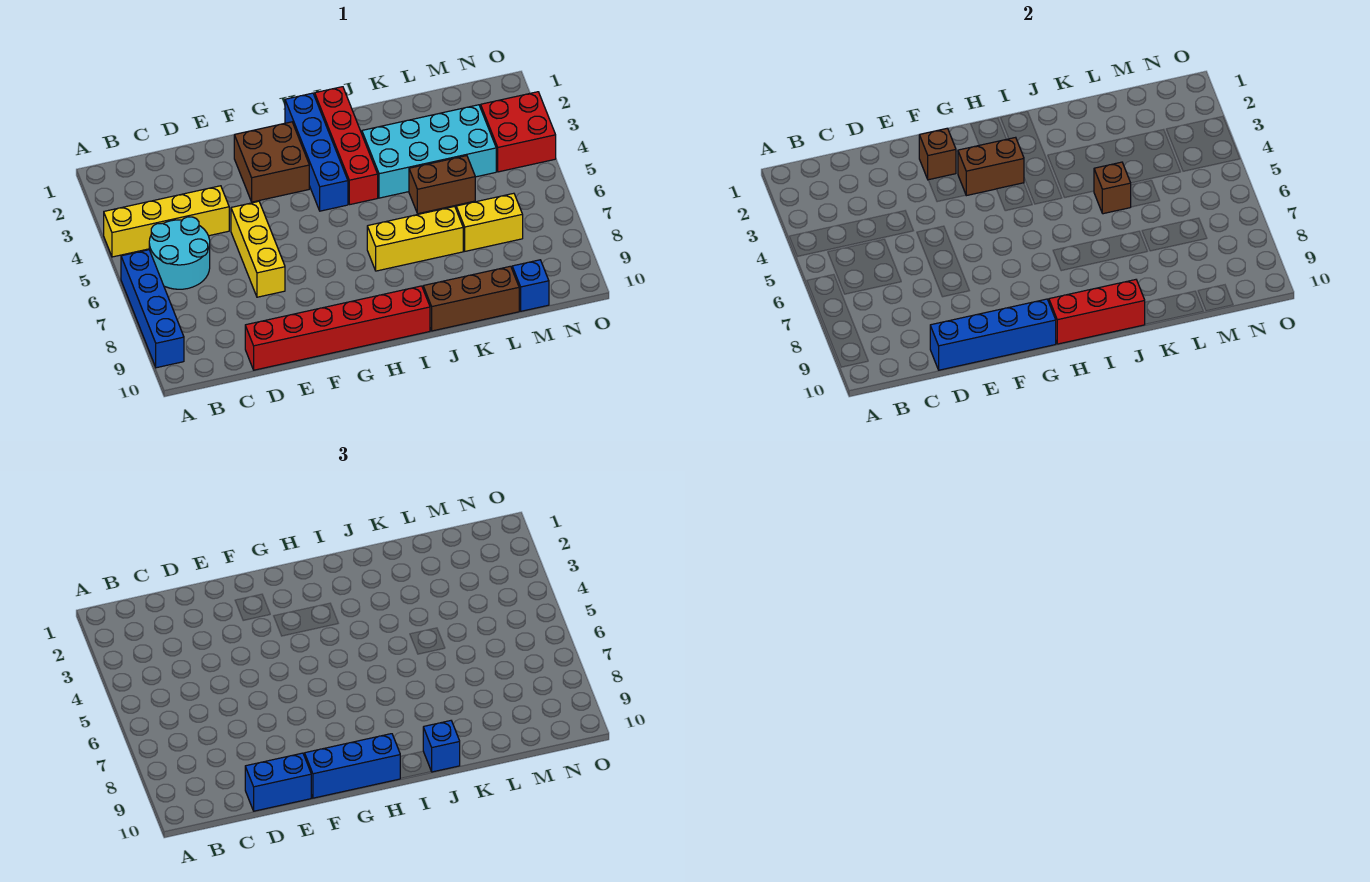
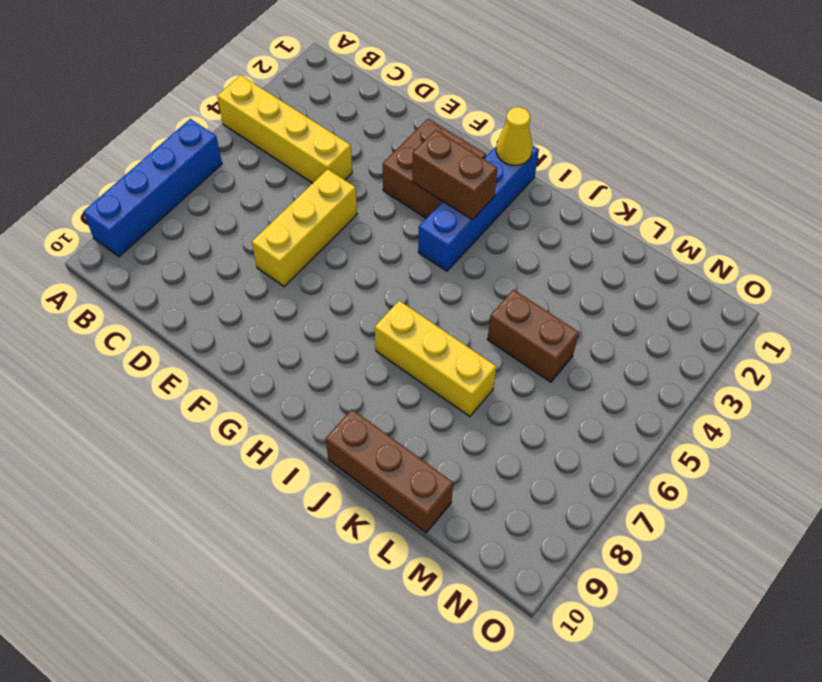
yellow cone H1 level 2 -> none
none -> cyan round brick B5:C6 level 1
none -> red brick D10:I10 level 1
none -> red brick I1:I4 level 1

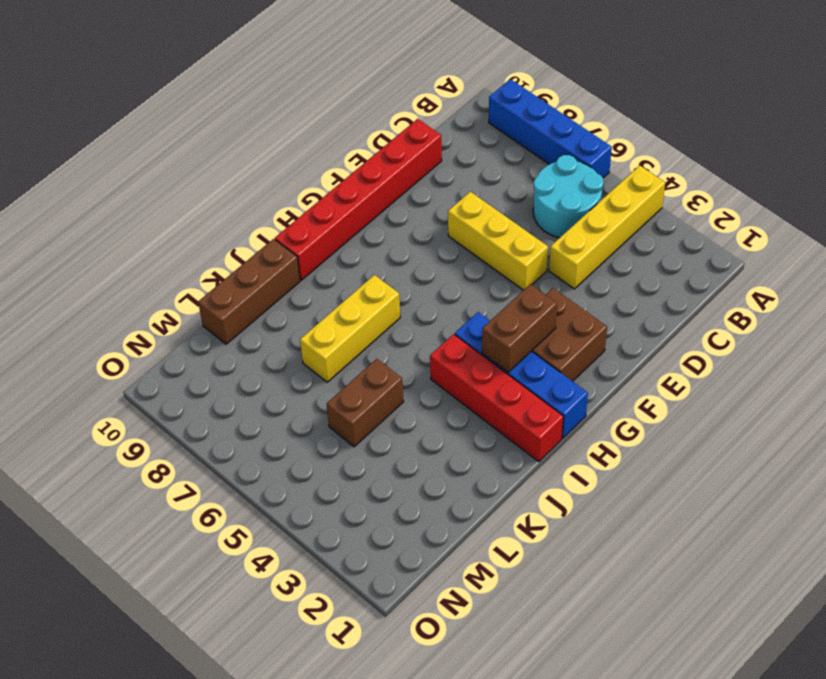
none -> cyan brick J3:M4 level 1
none -> yellow brick L7:M7 level 1
none -> blue brick M10 level 1

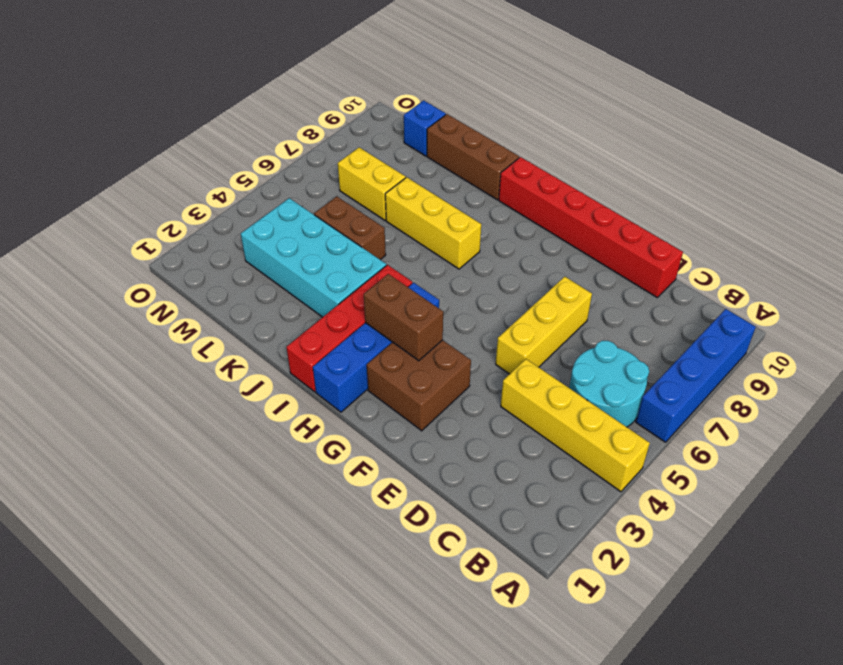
none -> red brick N3:O4 level 1
none -> blue brick D10:G10 level 2
none -> brown brick F2 level 2

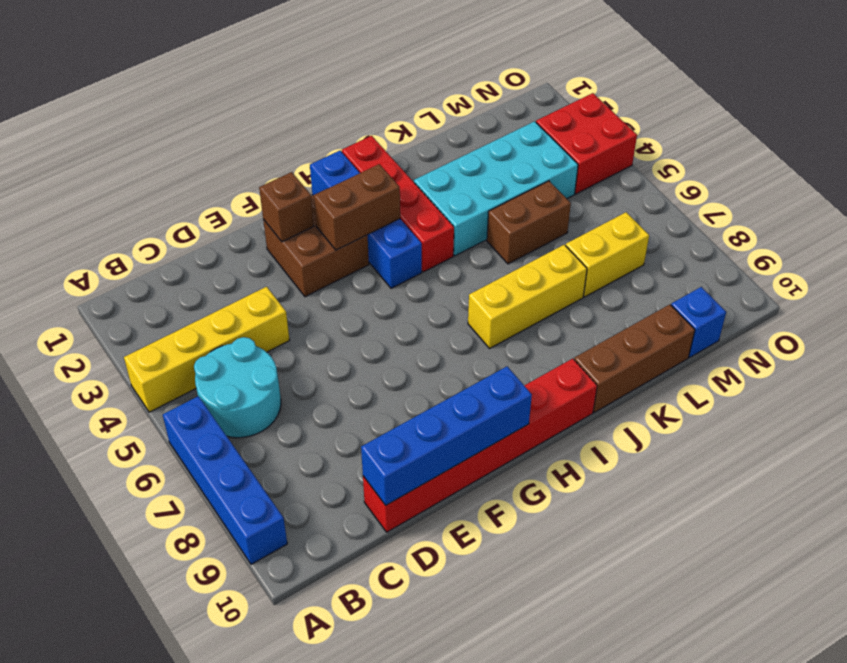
none -> yellow brick E5:E7 level 1
none -> red brick H10:J10 level 2
none -> brown brick K5 level 2

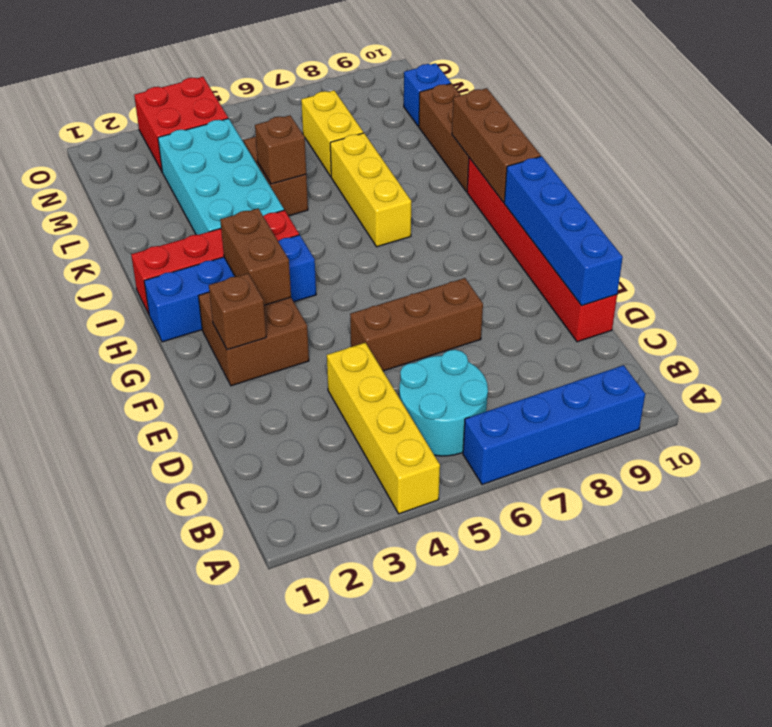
brown brick E5:E7 level 1 -> yellow brick E5:E7 level 1
brown brick H10:J10 level 2 -> red brick H10:J10 level 2
none -> blue brick D10:E10 level 3
none -> blue brick F10:H10 level 3
none -> blue brick J10 level 3

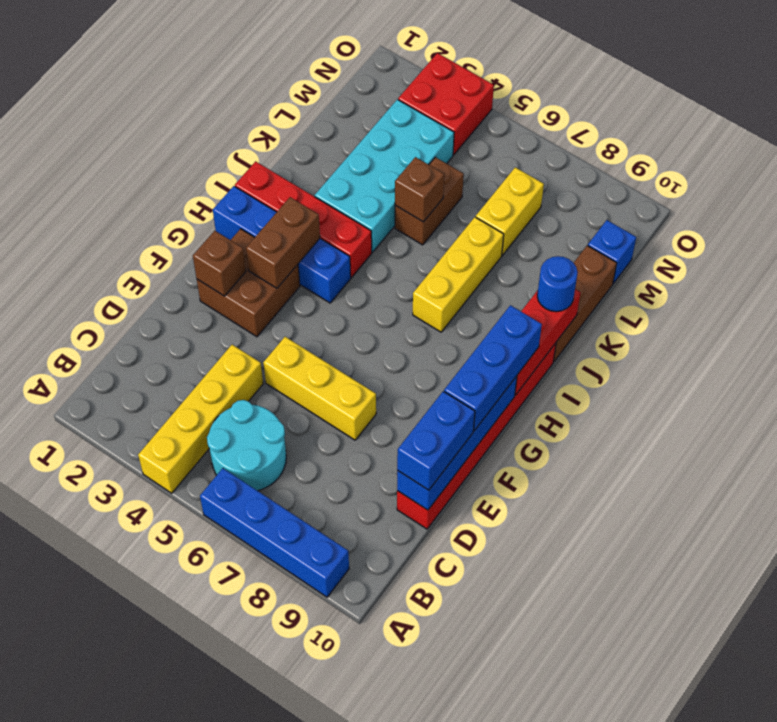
blue round brick J10 level 3 -> blue brick J10 level 3

